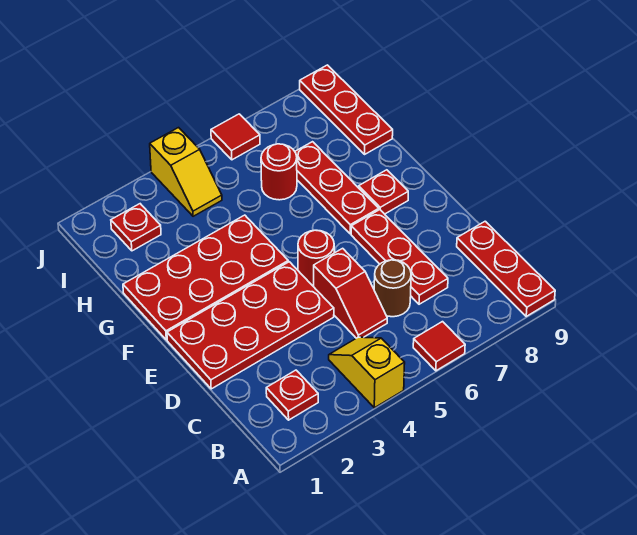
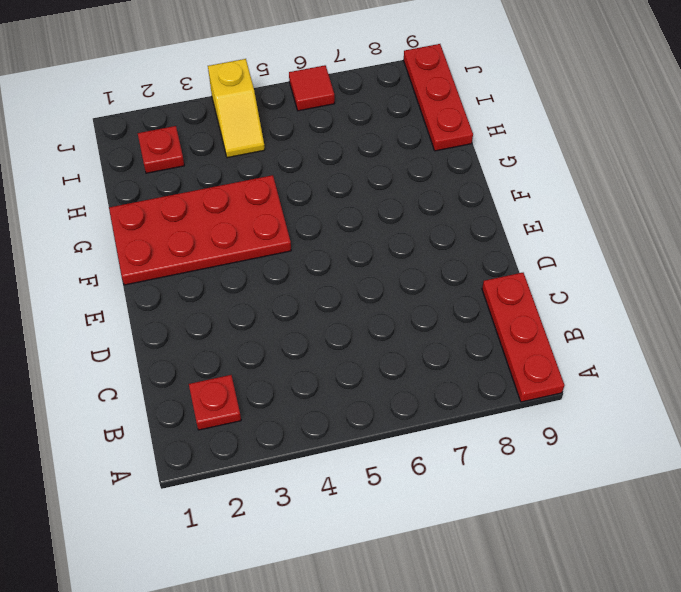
none -> yellow slope A4:B4 level 1 top A
none -> red tile A6 level 1
none -> red slope C5:D5 level 1 top D

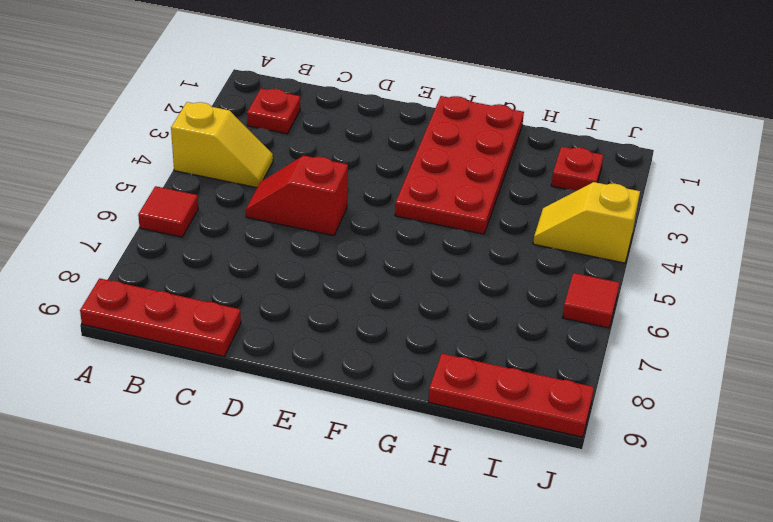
none -> brown round brick C6 level 1
none -> red plate C7:E7 level 1
none -> red plate D1:E4 level 1

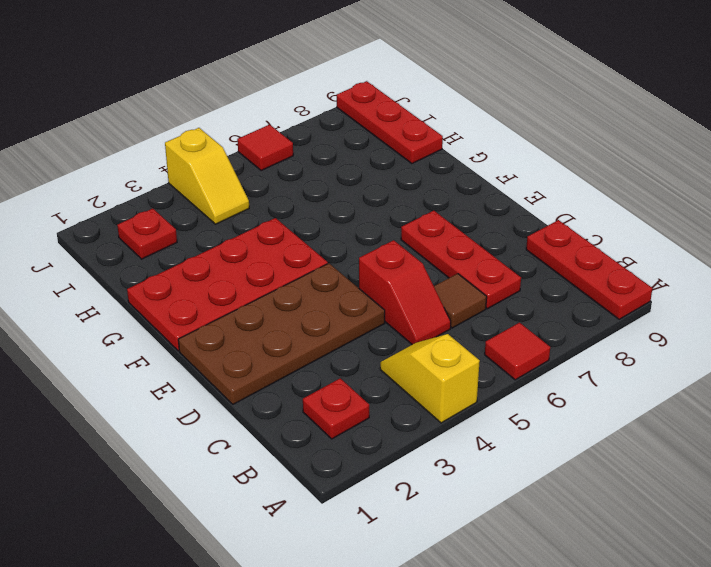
brown tile C6 level 1 -> brown round brick C6 level 1
brown plate D1:E4 level 1 -> red plate D1:E4 level 1
none -> red round brick E5 level 1
none -> red plate F7:H7 level 1
none -> red plate F8 level 1

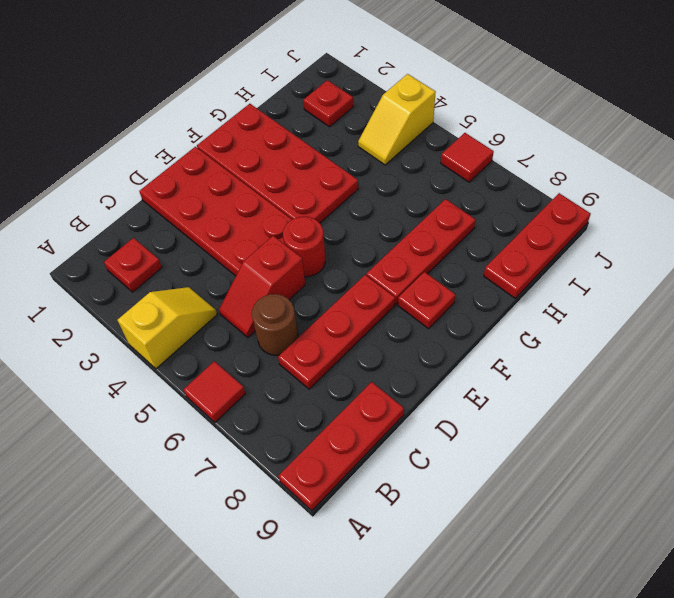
none -> red round brick H6 level 1

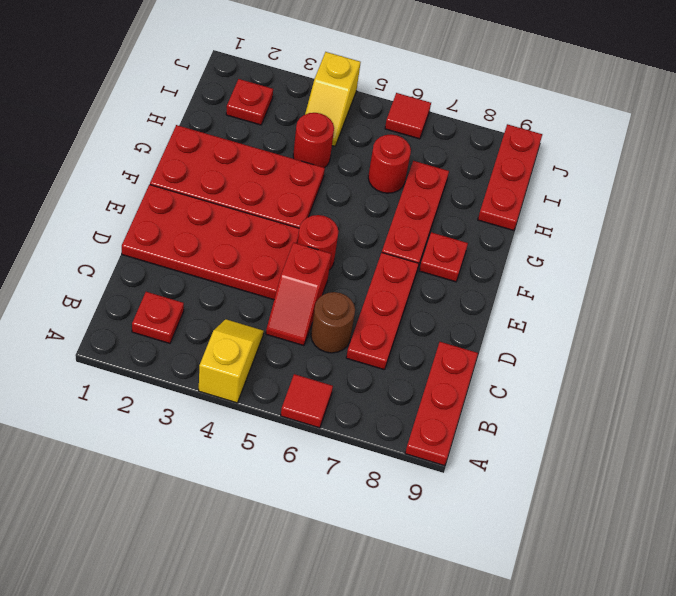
red round brick H4 level 1 -> none

